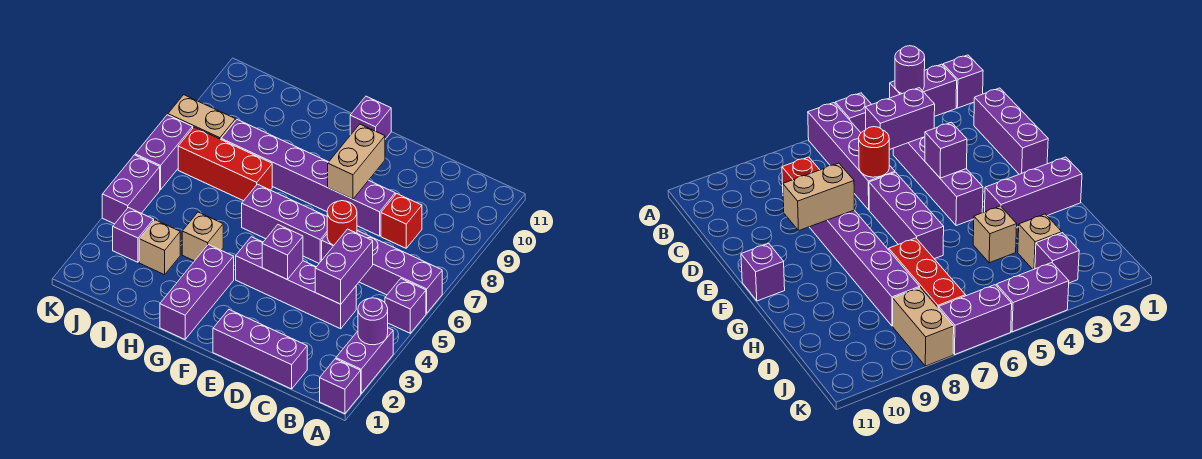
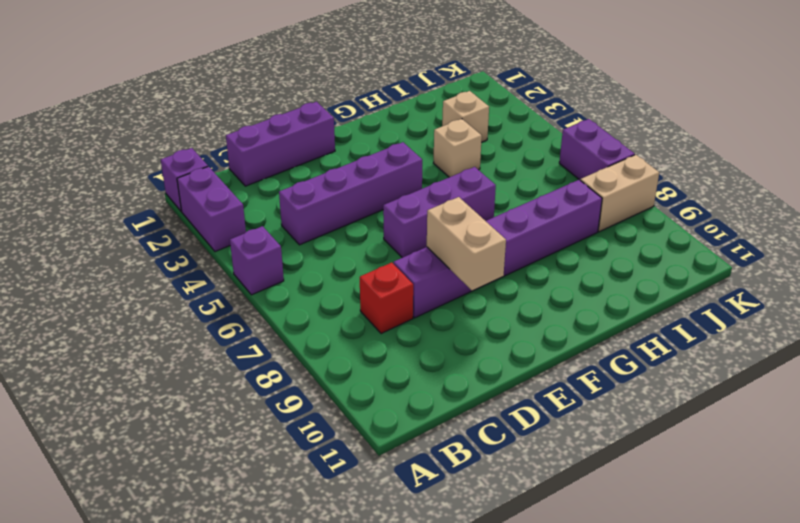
none -> purple brick A6:D6 level 1
none -> purple brick F11 level 1
none -> purple brick G1:G3 level 1

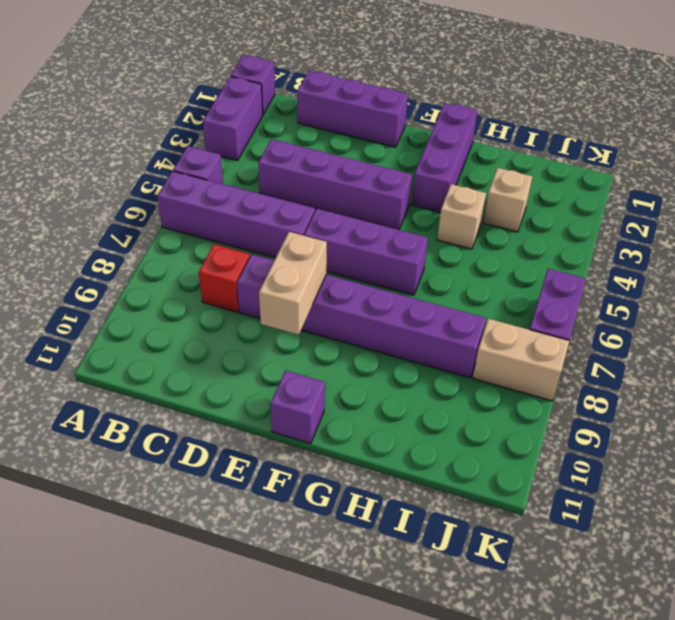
none -> red brick H7:J7 level 1
none -> purple brick J3 level 1
none -> purple brick K4:K5 level 1

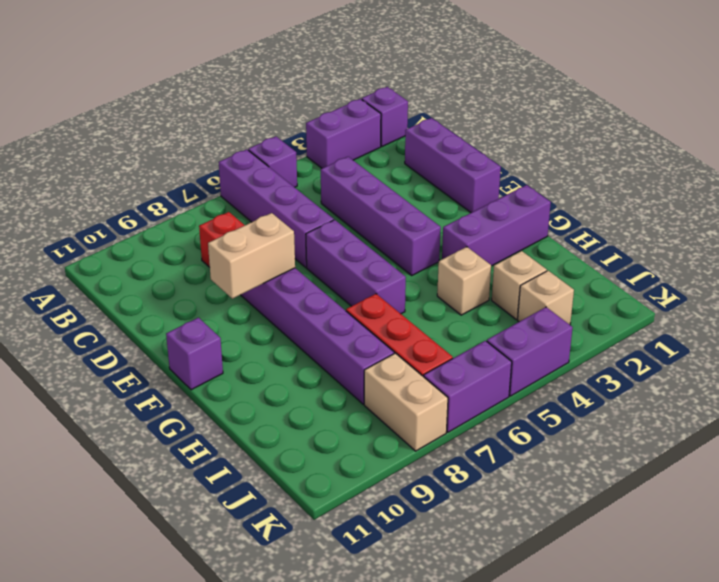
tan brick J3 level 1 -> purple brick J3 level 1
none -> purple round brick A3 level 2
none -> purple brick C4:C5 level 2
none -> red round brick D6 level 2

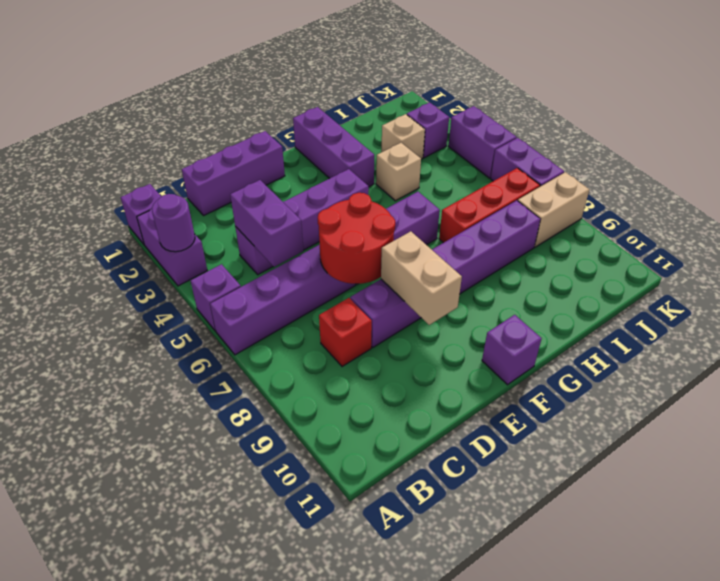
red round brick D6:E7 level 2 -> red round brick D6 level 2
none -> purple brick E4 level 2

